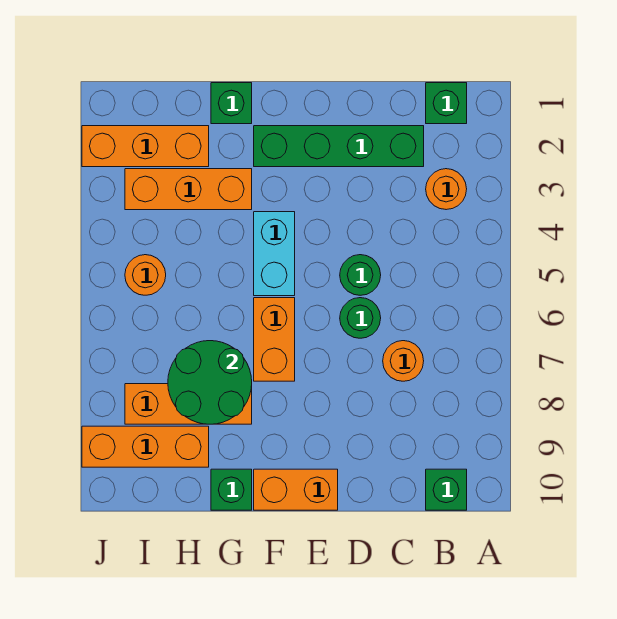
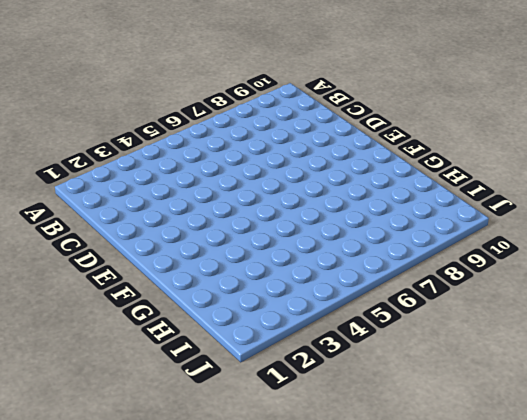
none -> green brick B1 level 1
none -> orange round brick B3 level 1
none -> green brick B10 level 1

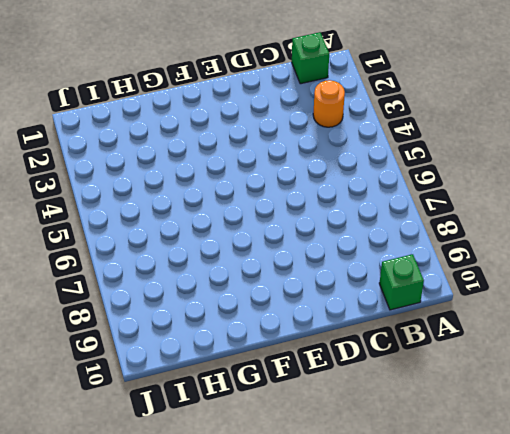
none -> green brick C2:F2 level 1
none -> orange round brick C7 level 1
none -> green round brick D5 level 1

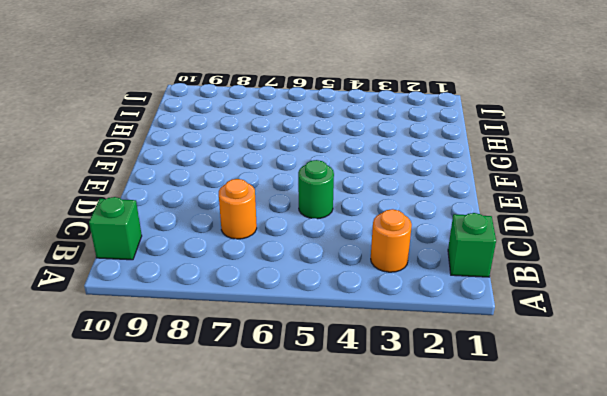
none -> green brick C2:F2 level 1
none -> green round brick D6 level 1
none -> orange brick E10:F10 level 1

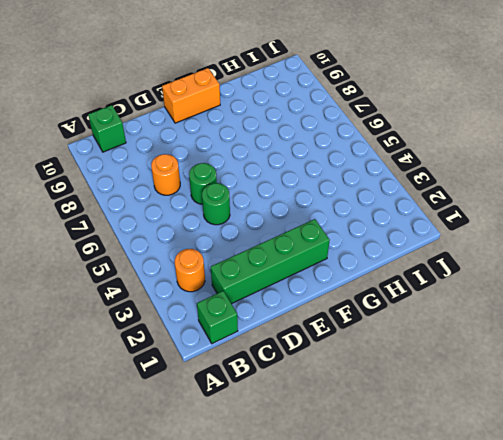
none -> cyan brick F4:F5 level 1
none -> orange brick F6:F7 level 1
none -> green brick G1 level 1

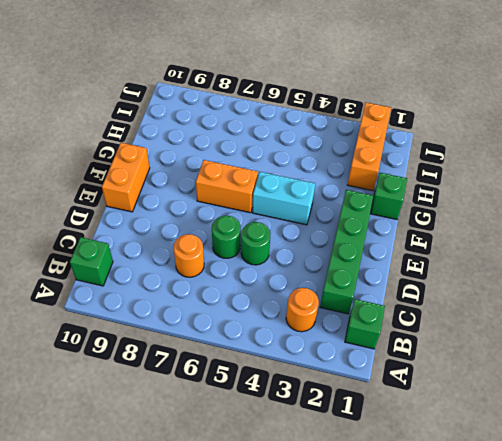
none -> orange brick G3:I3 level 1
none -> orange brick G8:I8 level 1
none -> green brick G10 level 1

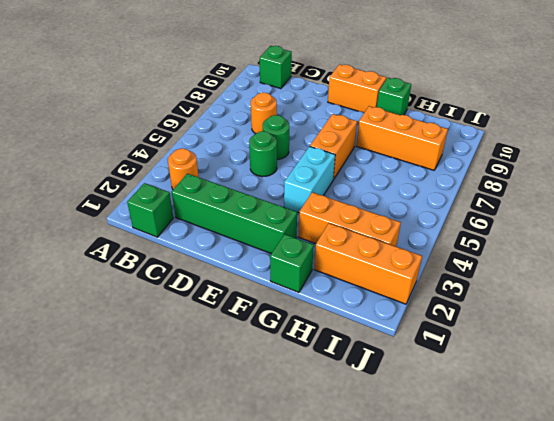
none -> orange brick H9:J9 level 1
none -> orange round brick I5 level 1
none -> green round brick G7:H8 level 2

